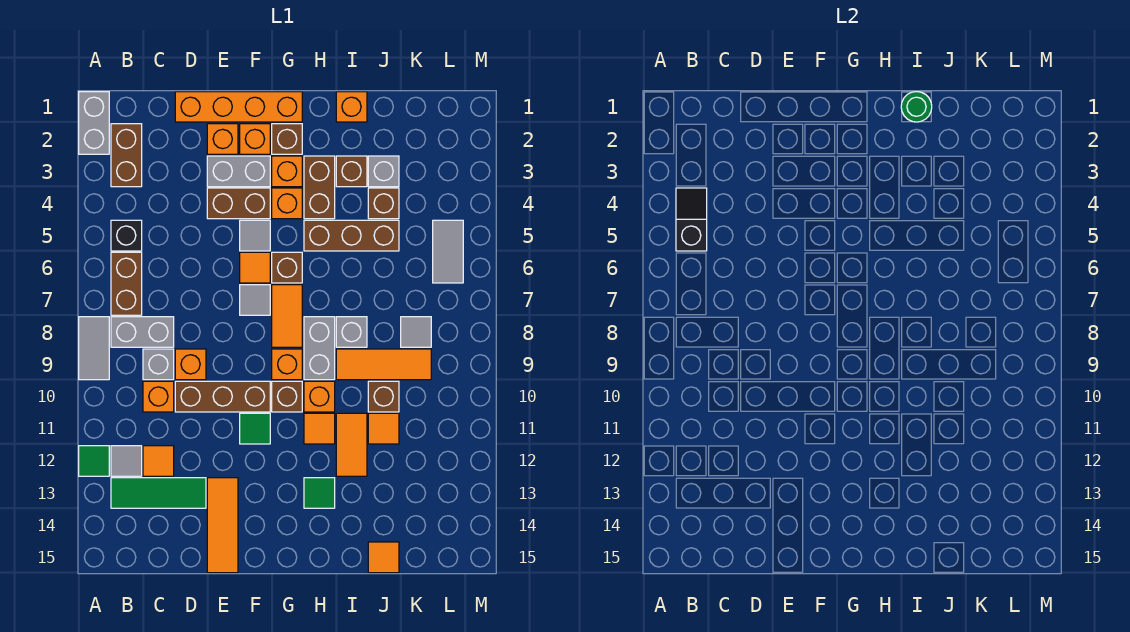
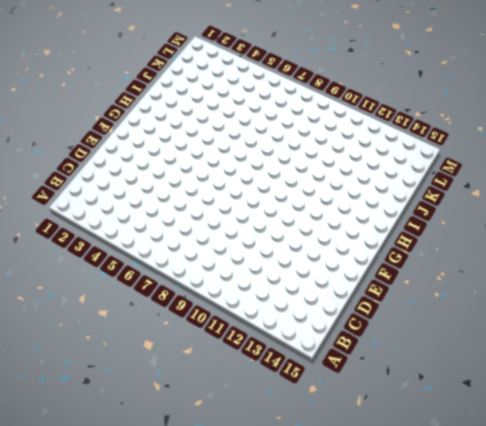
none -> grey brick A1:A2 level 1
none -> grey tile A8:A9 level 1
none -> green tile A12 level 1
none -> brown brick B2:B3 level 1

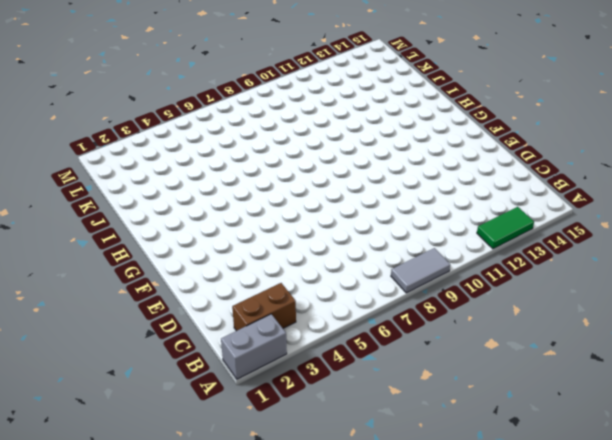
green tile A12:A13 level 1 -> green tile A12 level 1
none -> black brick B5 level 1
none -> brown brick B6:B7 level 1
none -> grey brick B8:C8 level 1
none -> grey tile B12 level 1

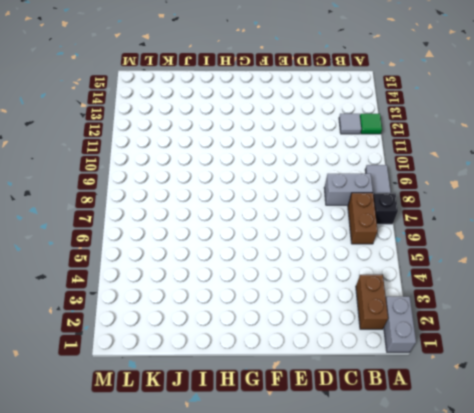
black brick A7 level 1 -> black brick B5 level 1
none -> green tile B13:D13 level 1
none -> grey brick C9 level 1
none -> orange brick C10 level 1
none -> orange tile C12 level 1

